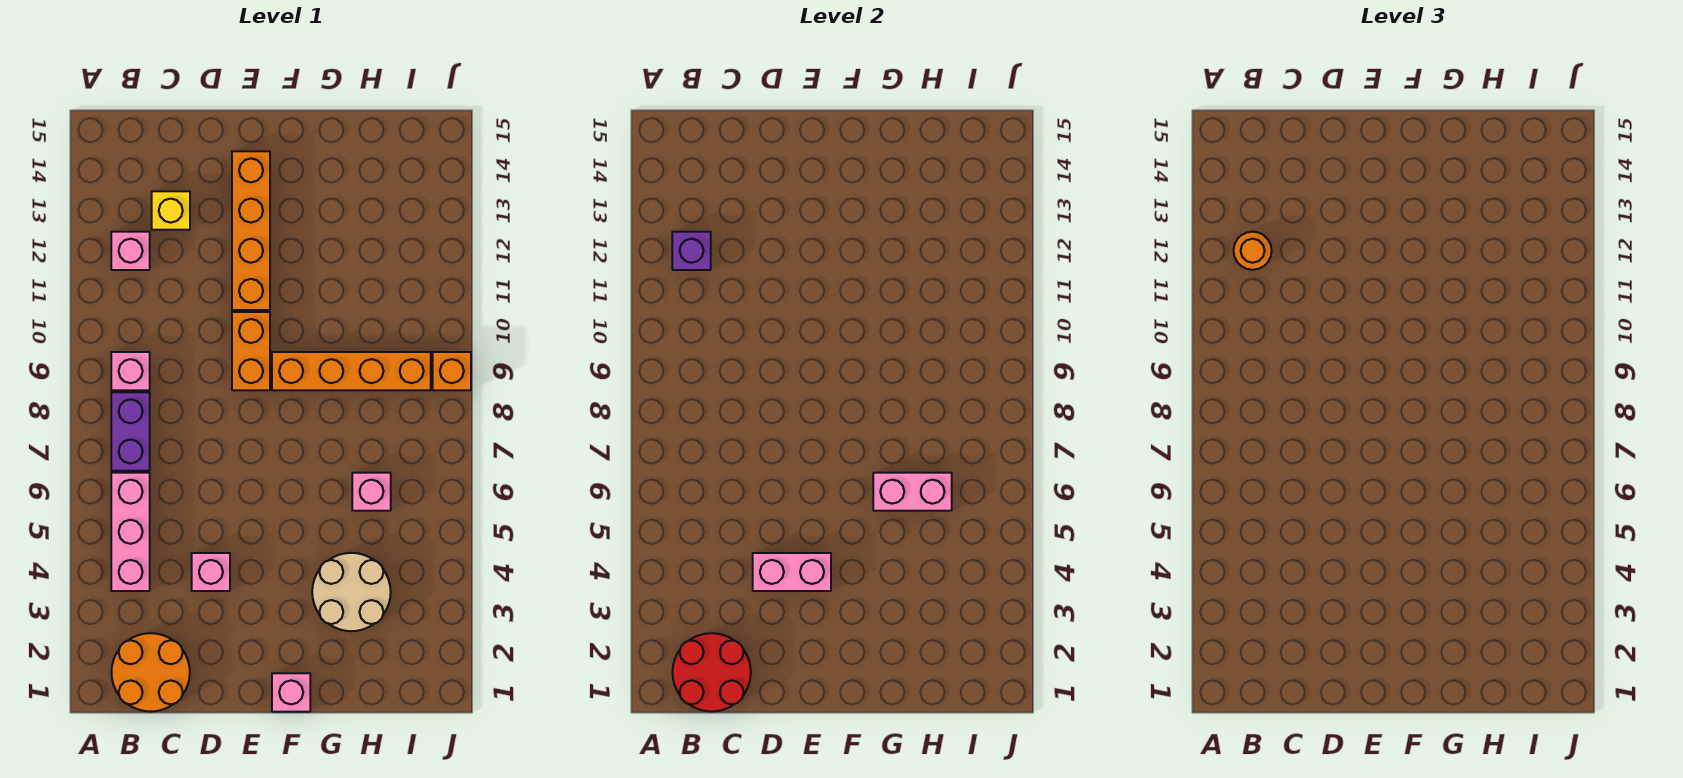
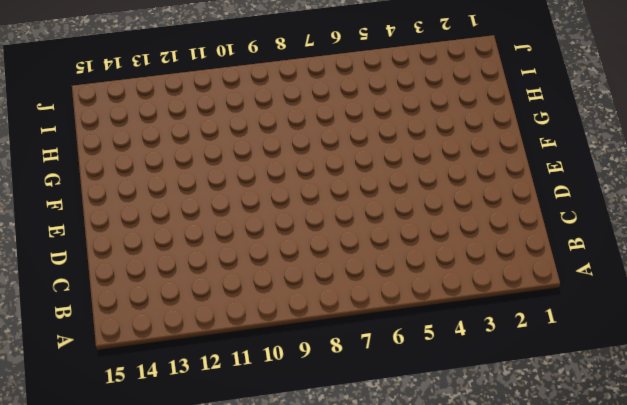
none -> orange round brick B1:C2 level 1
none -> pink brick B4:B6 level 1
none -> purple brick B7:B8 level 1

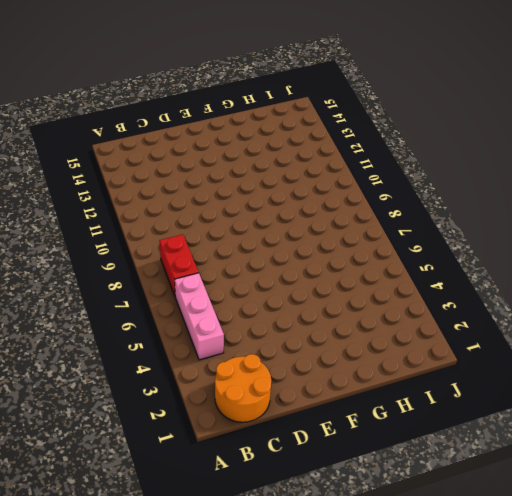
red brick B7:B8 level 1 -> purple brick B7:B8 level 1
none -> pink brick B9 level 1
none -> pink brick B12 level 1
none -> yellow brick C13 level 1

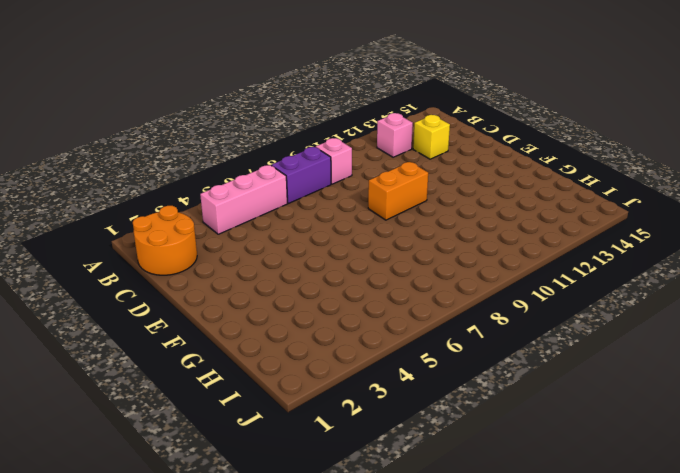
none -> pink brick D4 level 1
none -> orange brick E11:E14 level 1
none -> pink brick F1 level 1

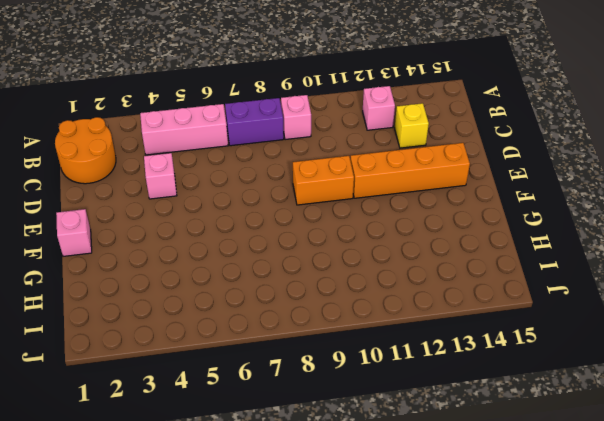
none -> orange brick F9:I9 level 1
none -> tan round brick G3:H4 level 1
none -> pink brick H6 level 1

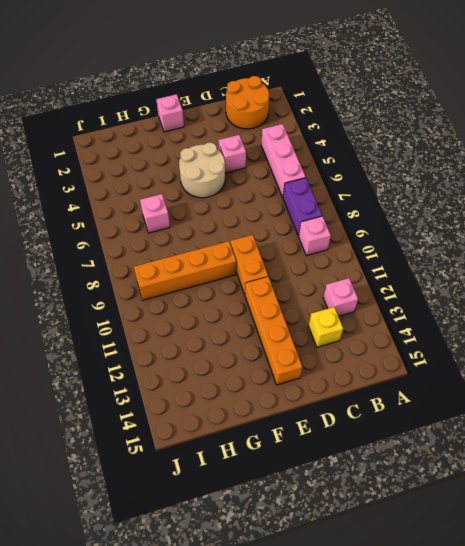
tan round brick E4:F5 level 1 -> tan round brick G3:H4 level 1
none -> orange brick J9 level 1
none -> red round brick B1:C2 level 2
none -> purple brick B12 level 2

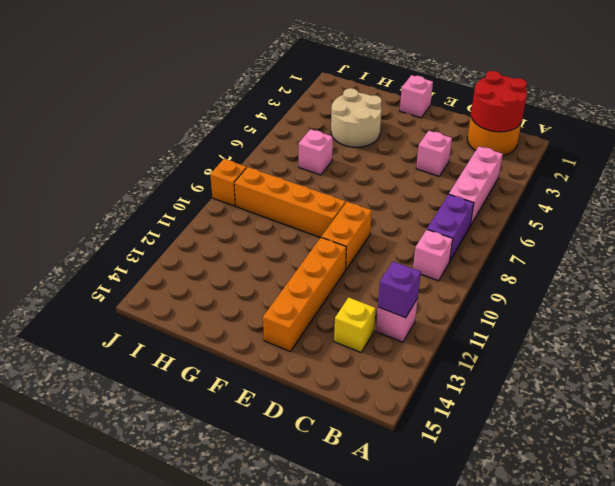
none -> pink brick D4:E4 level 2
none -> pink brick G6:H6 level 2
none -> orange round brick B12 level 3

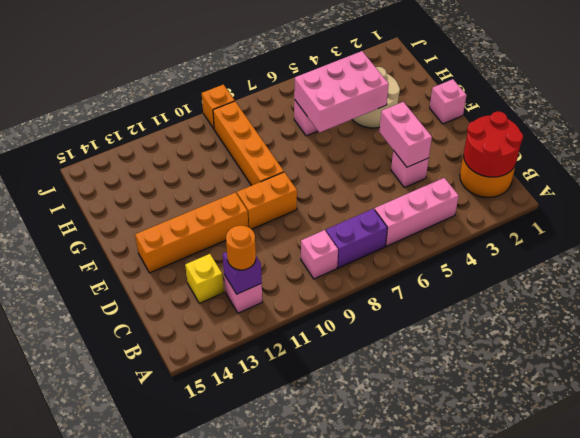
pink brick G4:H6 level 2 -> pink brick G6:H6 level 2

